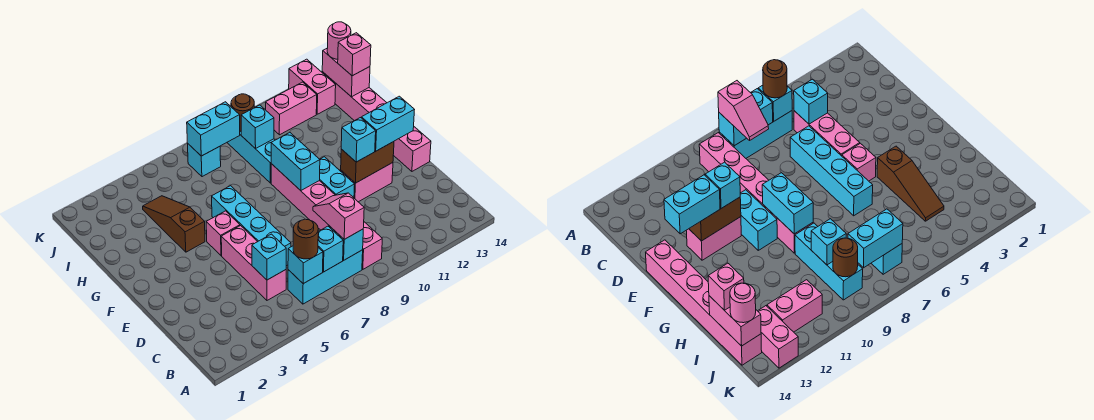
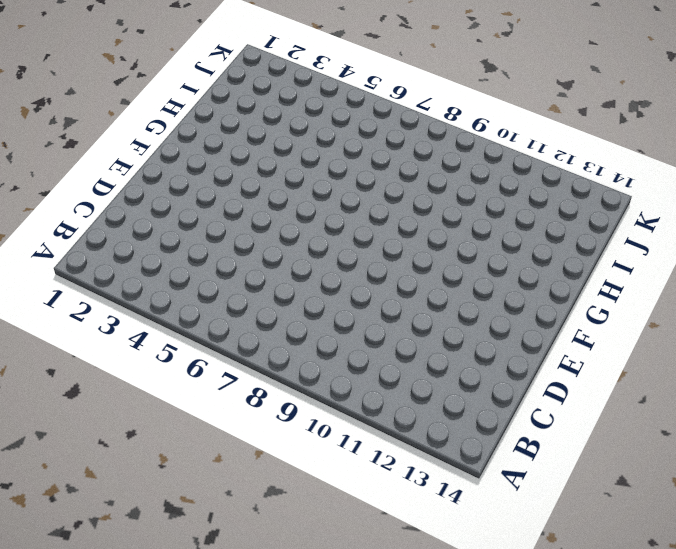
none -> cyan brick B6:B8 level 1
none -> pink brick B9:G9 level 1
none -> pink brick C5:E5 level 1

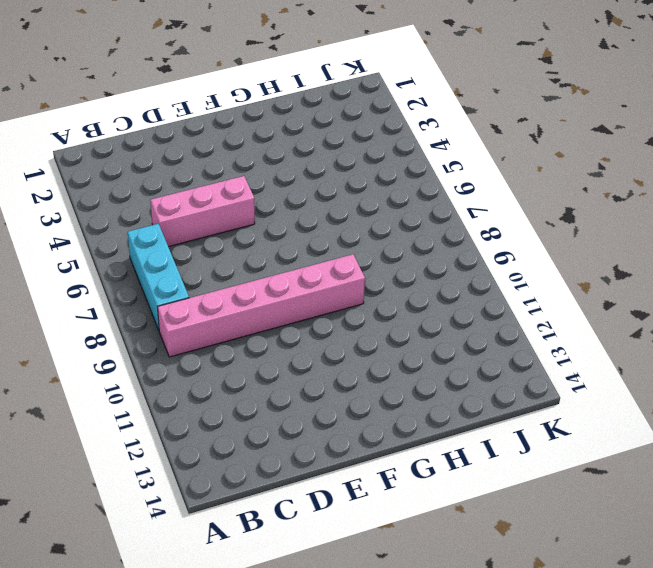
none -> cyan brick D6:G6 level 1
none -> cyan brick E10:F10 level 1
none -> pink brick E11:E12 level 1

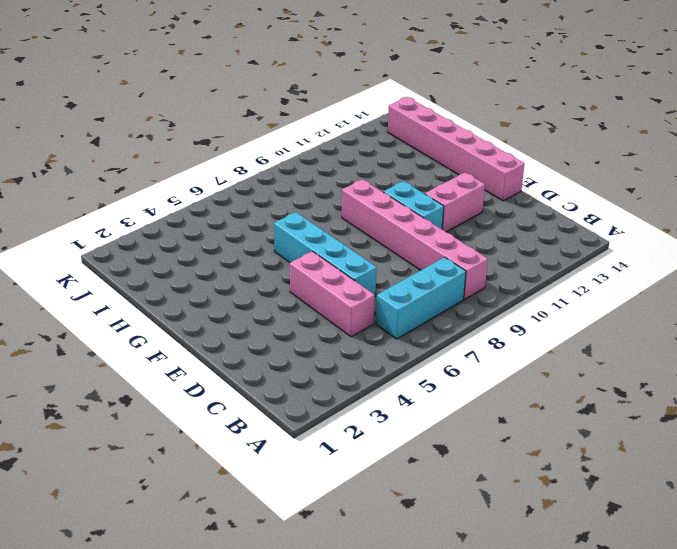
none -> pink brick F5 level 1
none -> brown slope G4:I4 level 1 top G
none -> cyan brick H9:J9 level 1

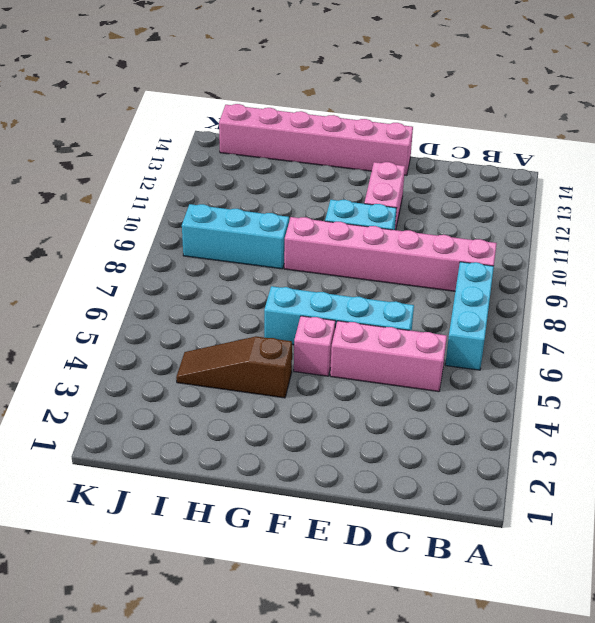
none -> cyan brick J7 level 1
none -> pink brick J11:J12 level 1
none -> pink brick J13:K13 level 1

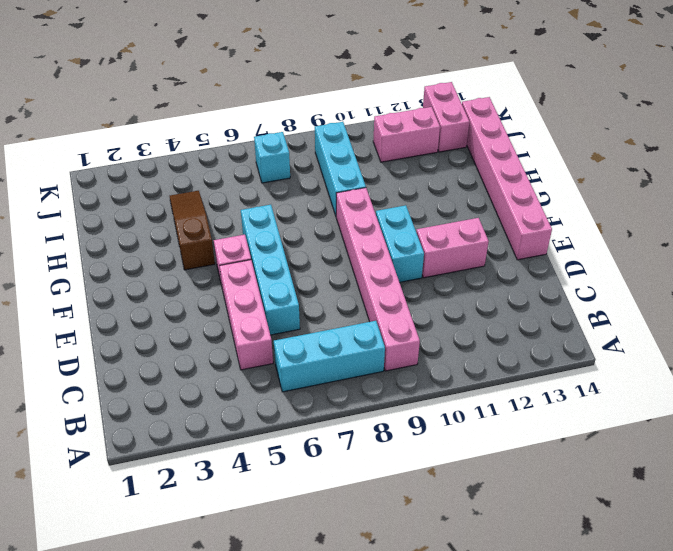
none -> cyan brick B6 level 2
none -> cyan brick B7 level 2
none -> cyan brick B8 level 2

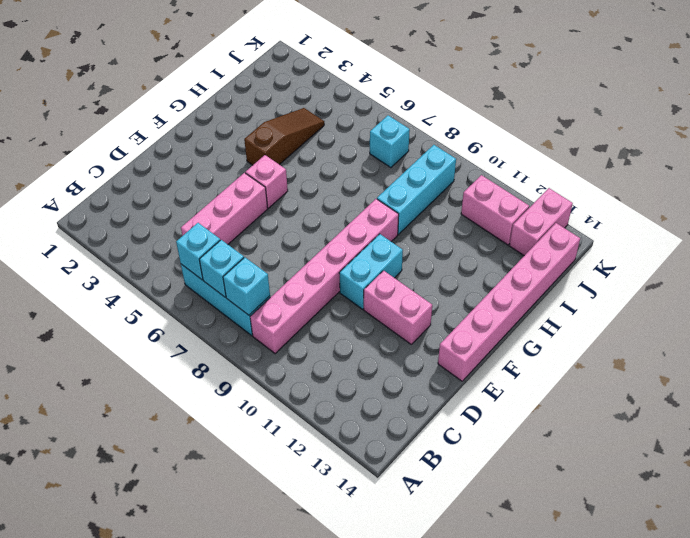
none -> cyan brick D6:G6 level 1
none -> cyan brick C5 level 2
none -> brown brick E11:E12 level 2

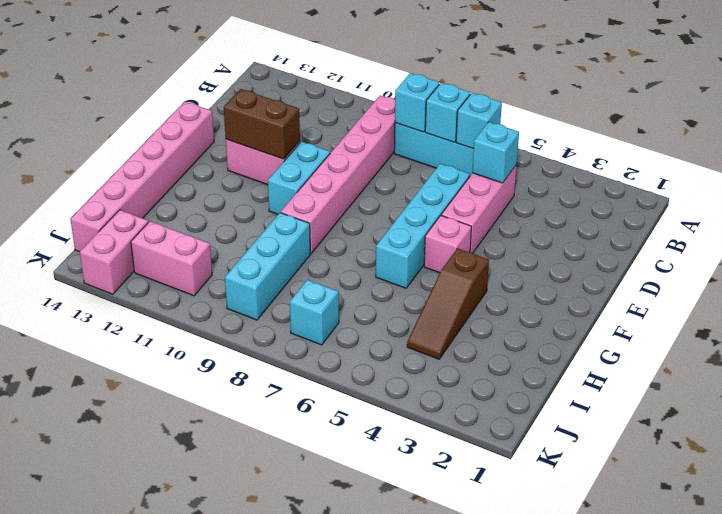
none -> cyan brick F9:G9 level 2
none -> cyan brick I9 level 2
none -> pink brick I14:J14 level 2

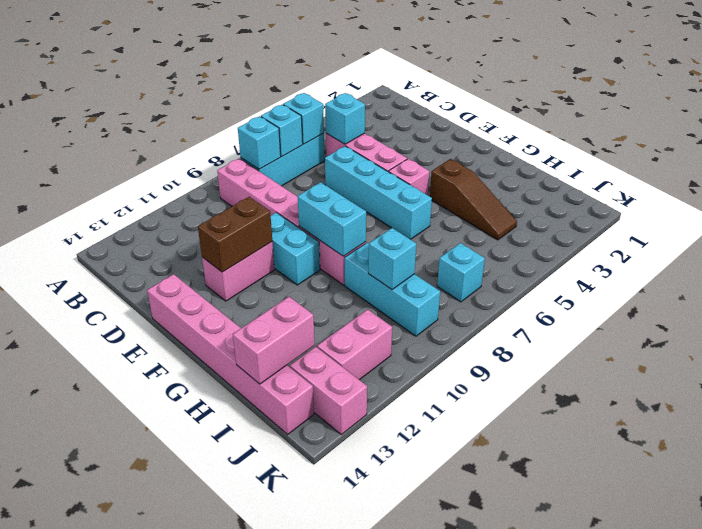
pink brick I13:I14 level 2 -> pink brick I14:J14 level 2
none -> cyan brick J7:J8 level 2
none -> brown round brick J9 level 2
none -> brown round brick B6 level 3

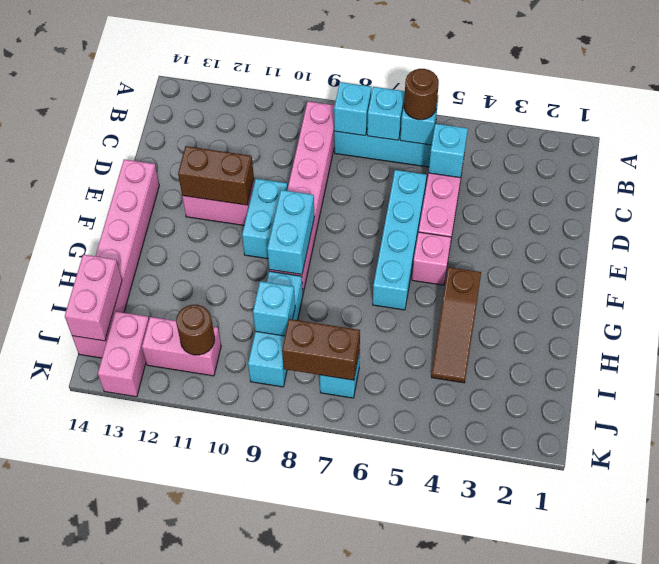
brown brick J7:J8 level 2 -> cyan brick J7:J8 level 2
brown round brick J11 level 2 -> brown round brick J9 level 2
none -> pink slope B8:C8 level 3 top B
none -> cyan brick E11 level 3
none -> cyan brick E12:E13 level 3

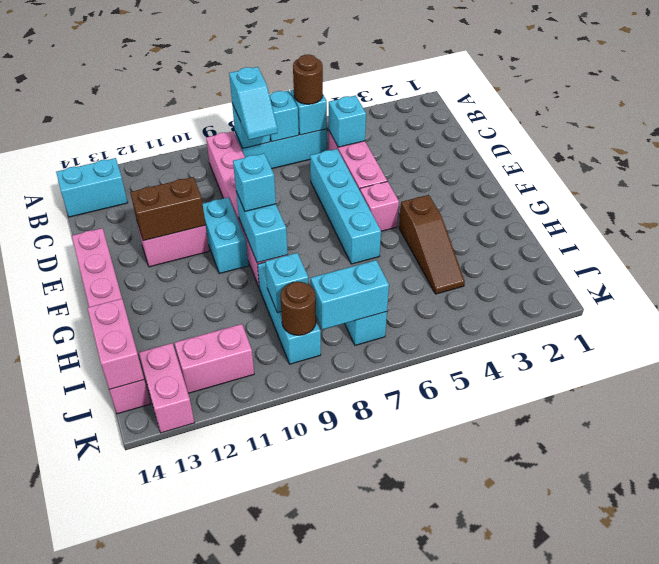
cyan slope B8:C8 level 3 top B -> pink slope B8:C8 level 3 top B
cyan brick B13:B14 level 1 -> cyan brick E12:E13 level 3
cyan brick F9 level 3 -> cyan brick E11 level 3
none -> pink brick I14 level 3
none -> pink round brick J14 level 3

